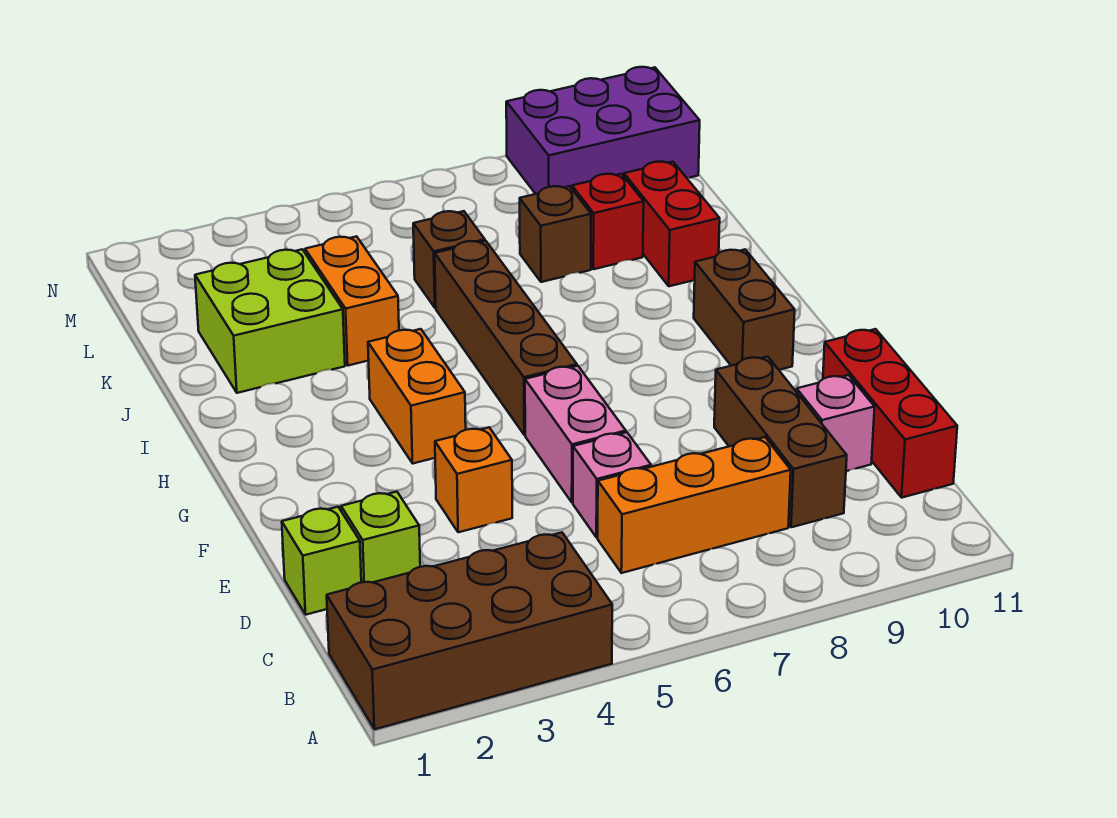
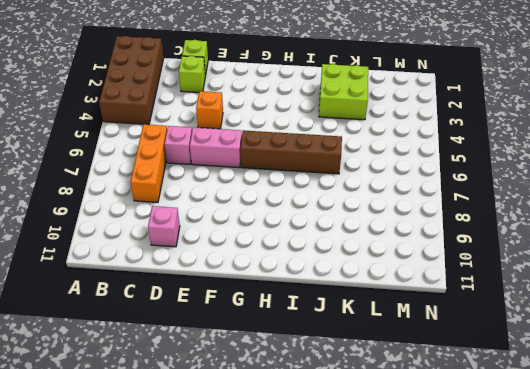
none -> brown brick C9:E9 level 1
none -> red brick C11:E11 level 1
none -> orange brick G4:H4 level 1

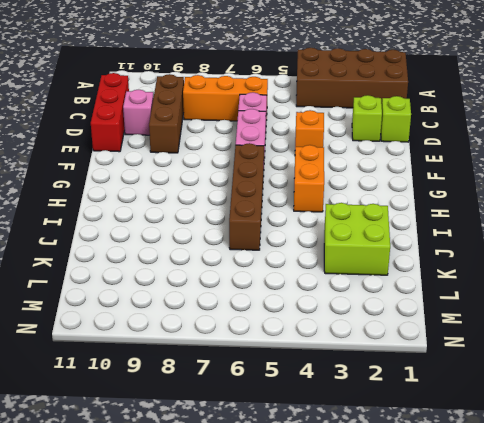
none -> brown brick G10:H10 level 1
none -> orange brick J4:K4 level 1
none -> red brick J10:K10 level 1

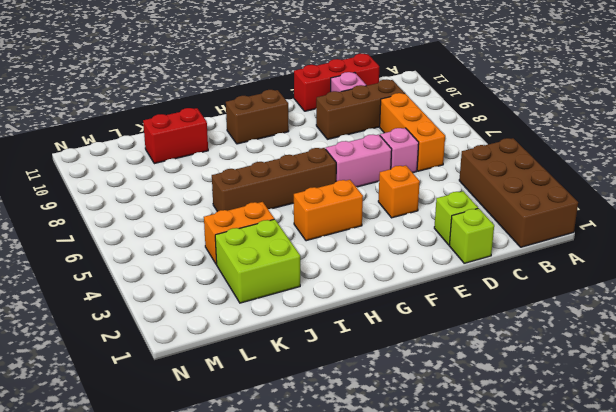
none -> brown brick K6 level 1
none -> brown brick K8 level 1
none -> red brick K9 level 1

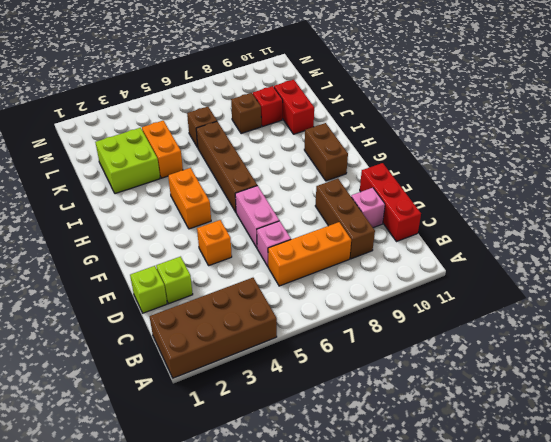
none -> purple brick M9:N11 level 1

